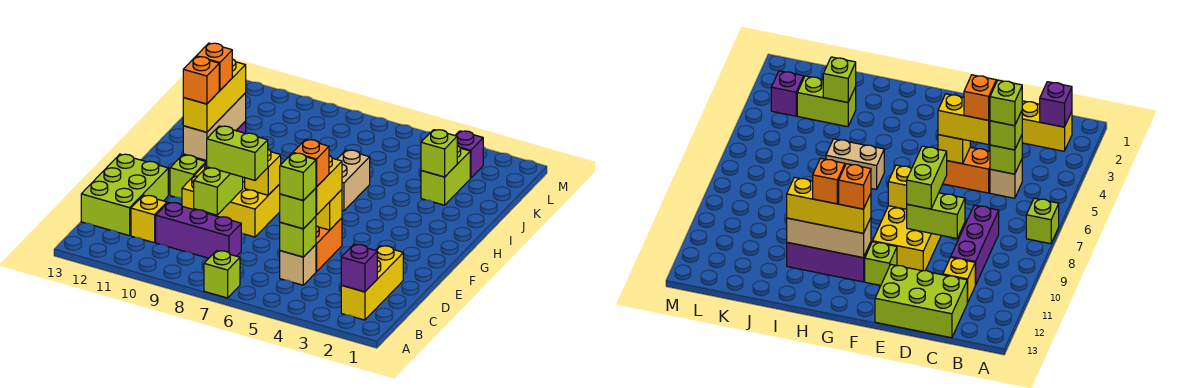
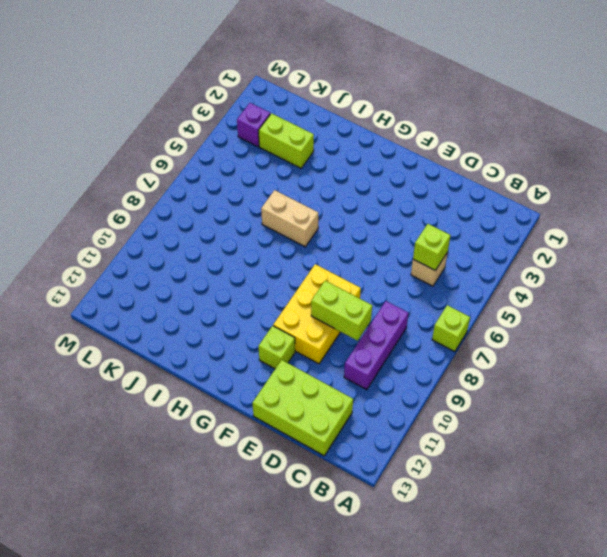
none -> yellow brick B2:D2 level 1
none -> yellow brick C11 level 1
none -> orange brick D5:E5 level 1

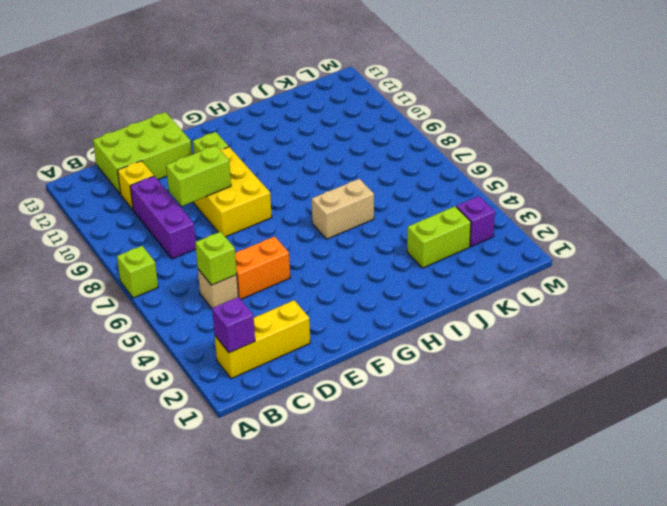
none -> purple brick G11:I11 level 1
none -> yellow brick E5 level 2
none -> yellow brick F8 level 2

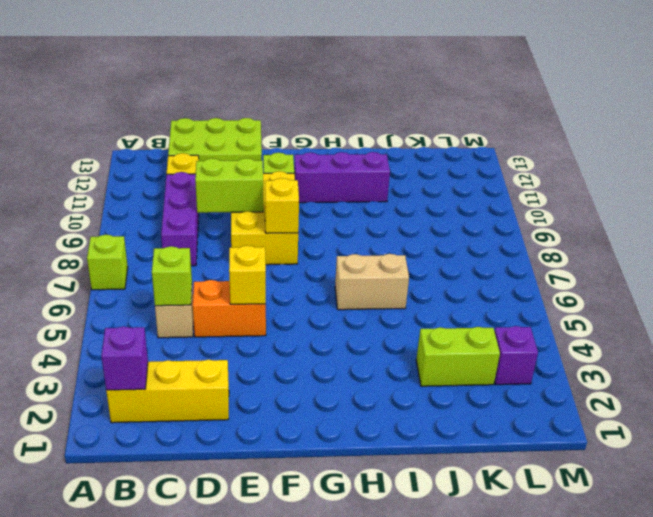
none -> tan brick G11:I11 level 2
none -> lime brick J3 level 2
none -> lime brick C5 level 3

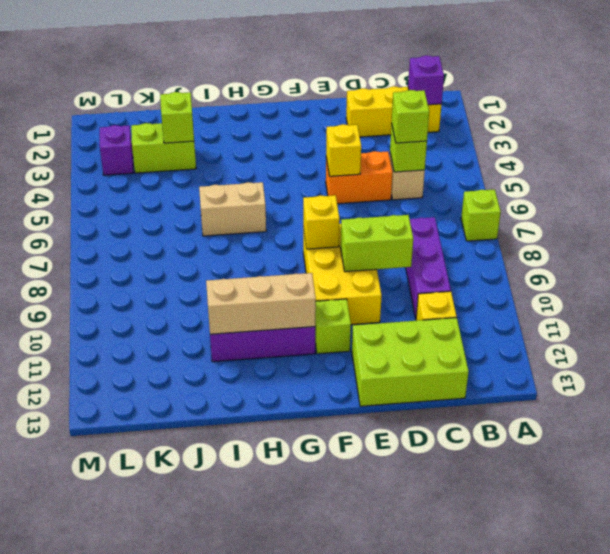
none -> yellow brick D5:E5 level 3
none -> lime brick E8:E9 level 3
none -> yellow brick G11:I11 level 3

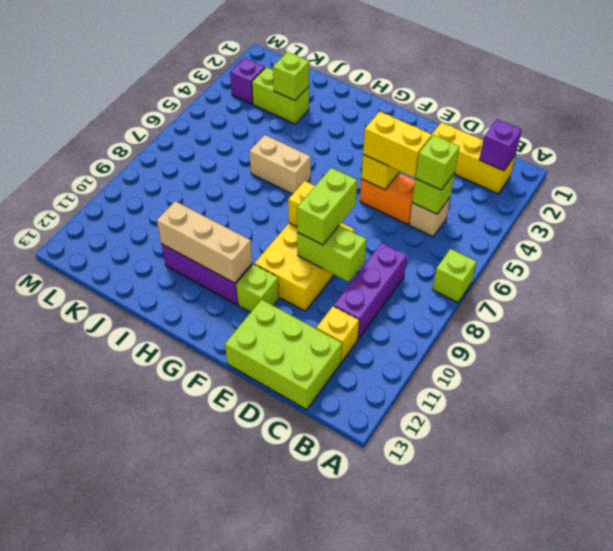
none -> yellow brick G11:I11 level 3
none -> lime brick C5 level 4
none -> orange brick D5 level 4

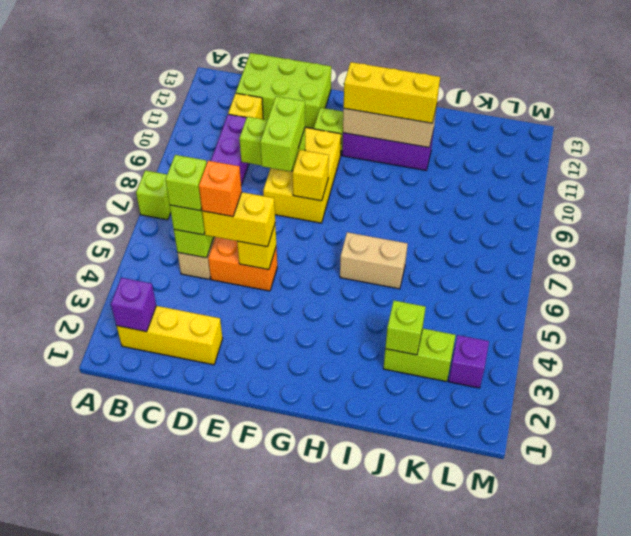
none -> orange brick G11 level 4
none -> orange brick H11 level 4

